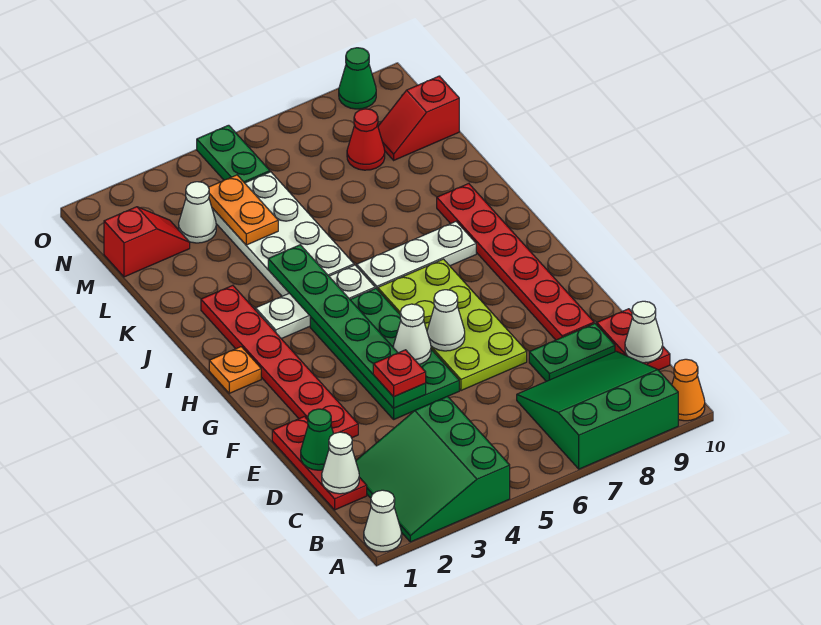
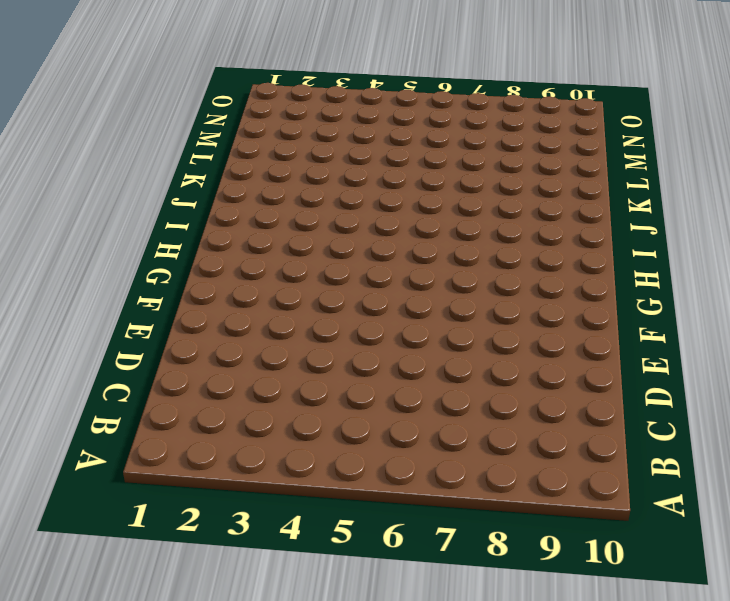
none -> white cone A1 level 1
none -> green slope A2:C4 level 1 top 4
none -> green slope A7:C9 level 1 top A

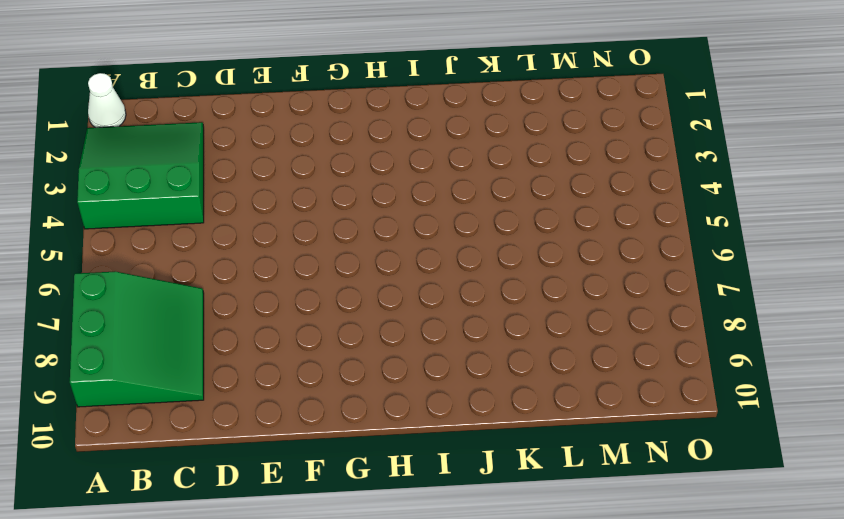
none -> orange cone A10 level 1
none -> red plate C1:E1 level 1
none -> red plate C10:D10 level 1

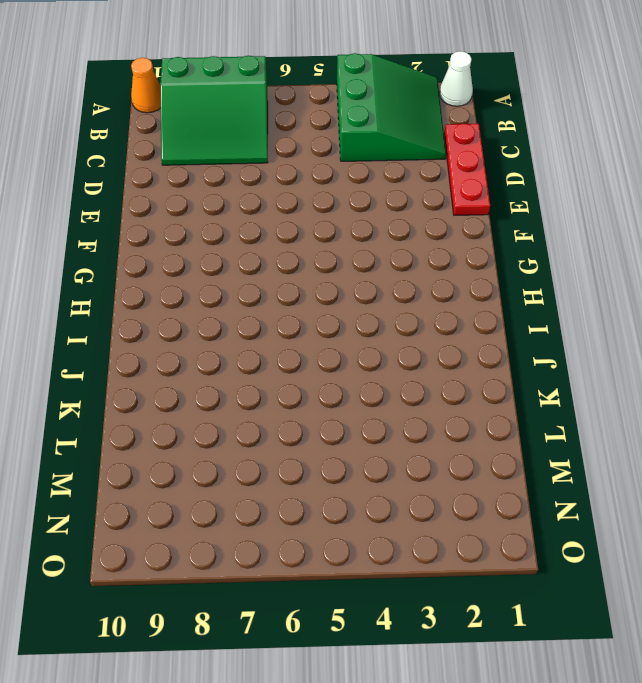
none -> red plate C10:D10 level 1
none -> green plate D8:D9 level 1
none -> red plate E2:J2 level 1

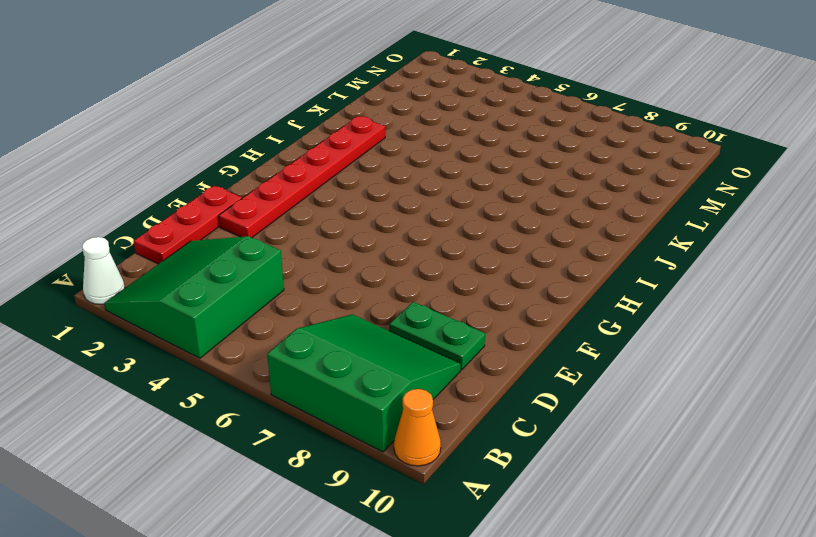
none -> red plate C10:D10 level 1
none -> green plate E4:H5 level 1
none -> lime plate E6:H7 level 1

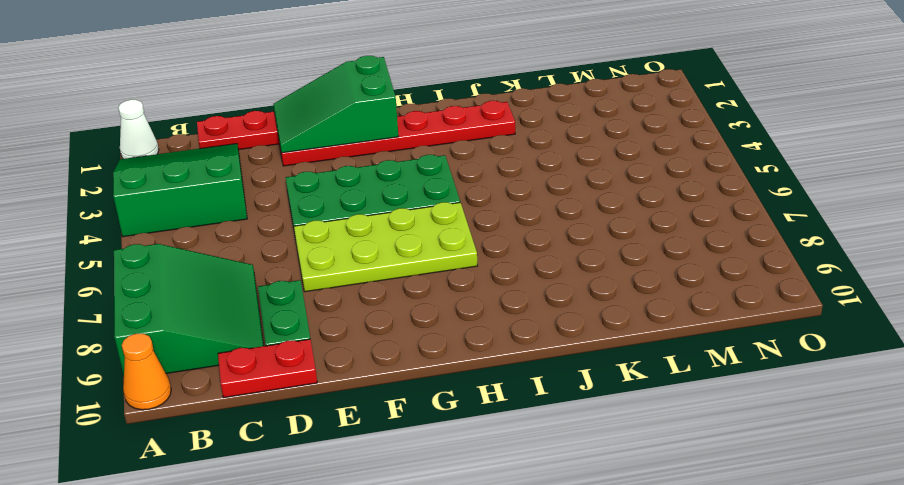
green slope E1:G2 level 2 top G -> none
none -> red plate E9:J9 level 1
none -> orange plate H1 level 1
none -> white plate I3:I5 level 1

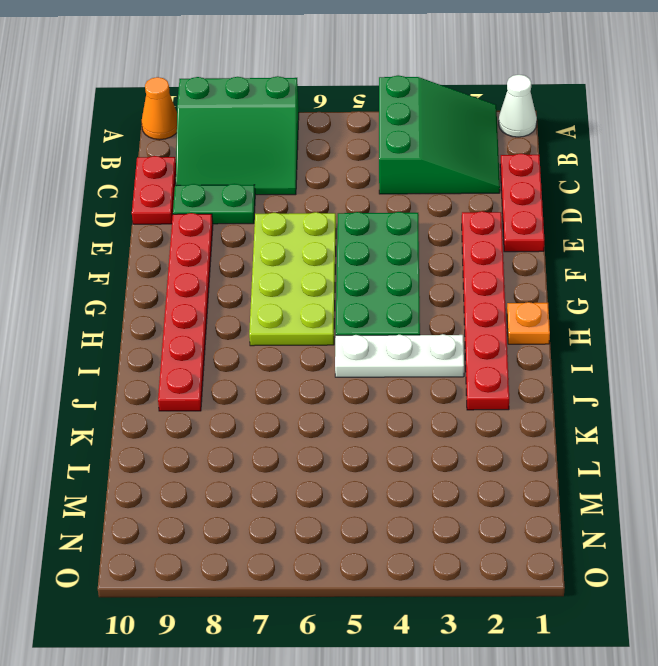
none -> white plate I6:I8 level 1
none -> white plate J4:M5 level 1
none -> red slope M1:M2 level 1 top 1

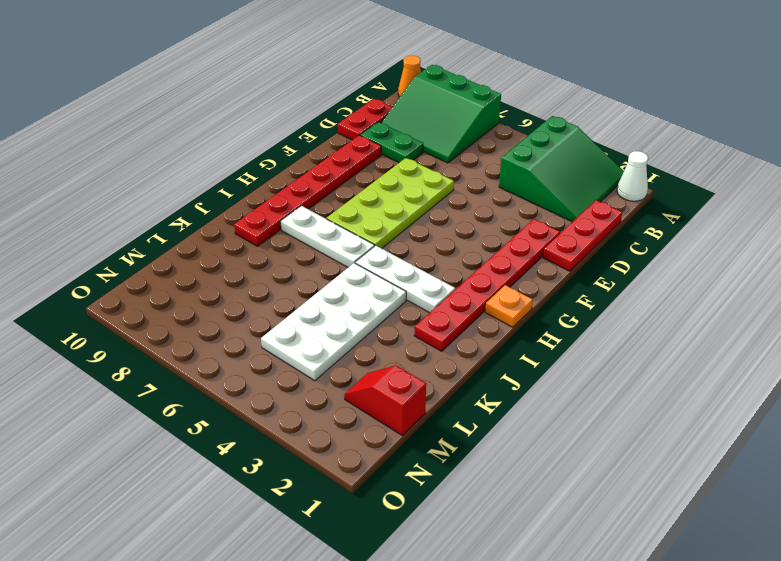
none -> green plate E4:H5 level 1
none -> white cone M3 level 1
none -> red cone M8 level 1

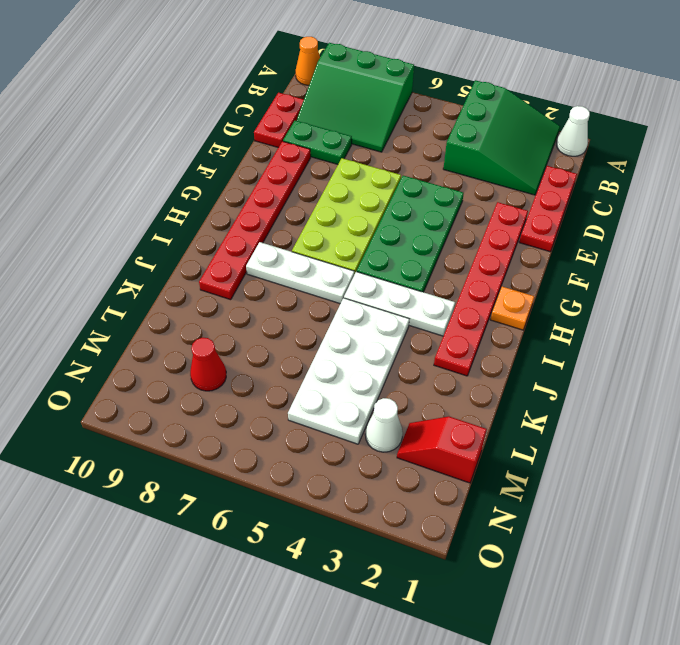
none -> red slope M9:M10 level 1 top 10
none -> green plate N5:O5 level 1
none -> green cone O9 level 1

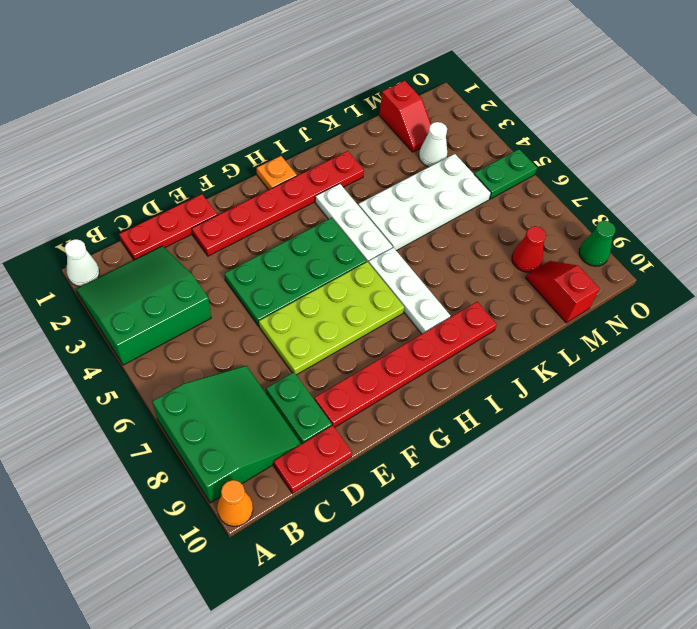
none -> white cone C1 level 2
none -> white cone C10 level 2
none -> green cone D1 level 2

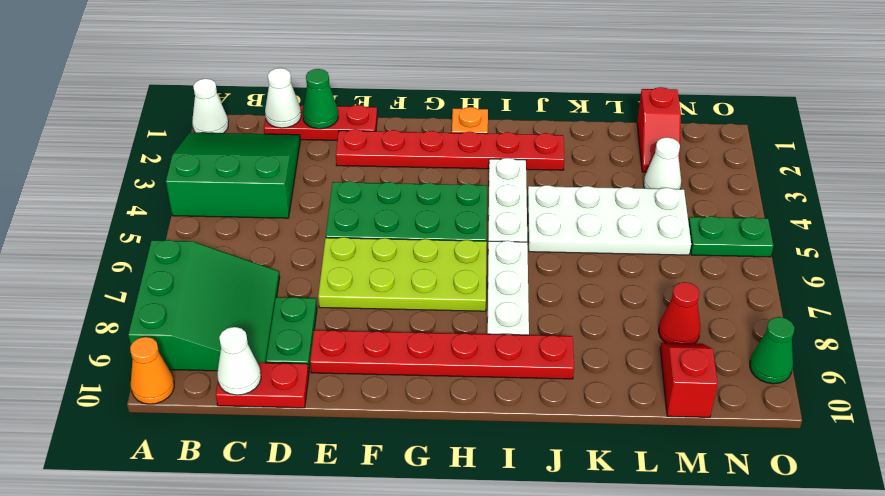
none -> green plate E4:J4 level 2
none -> white cone F5 level 2
none -> white cone F6 level 2

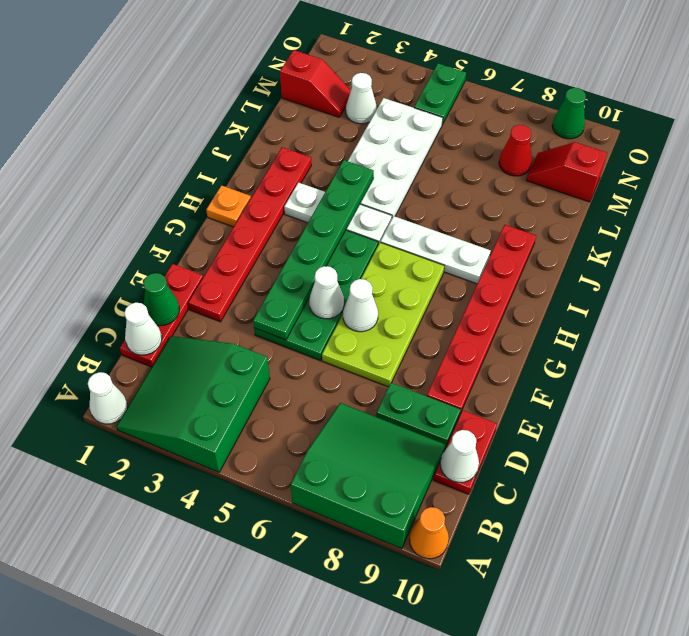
none -> orange plate L4:M4 level 2
none -> red plate E4 level 3

